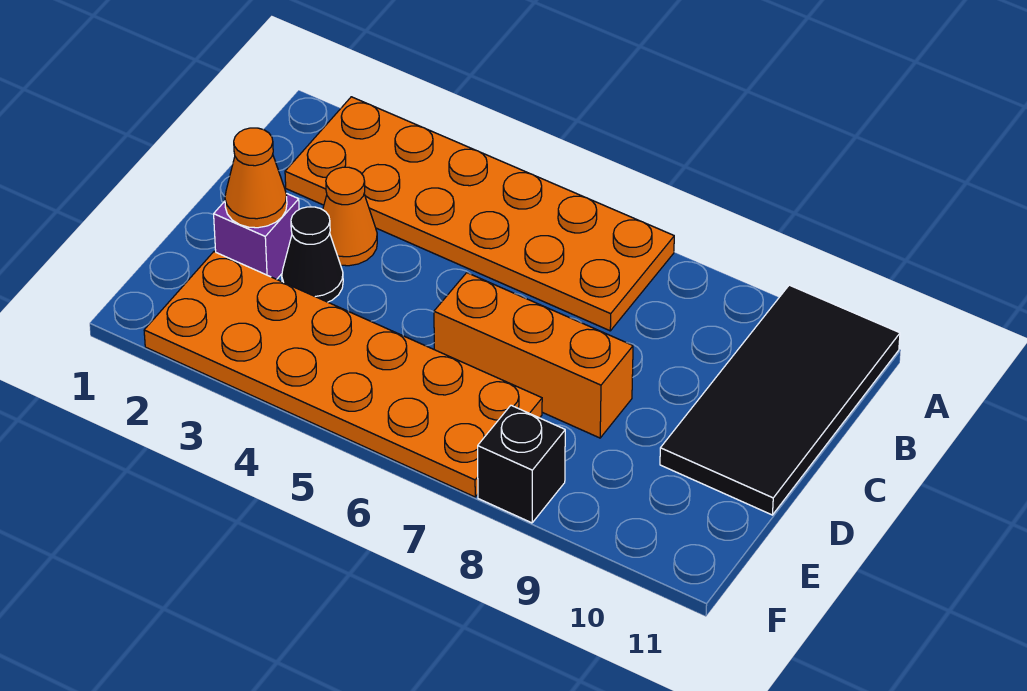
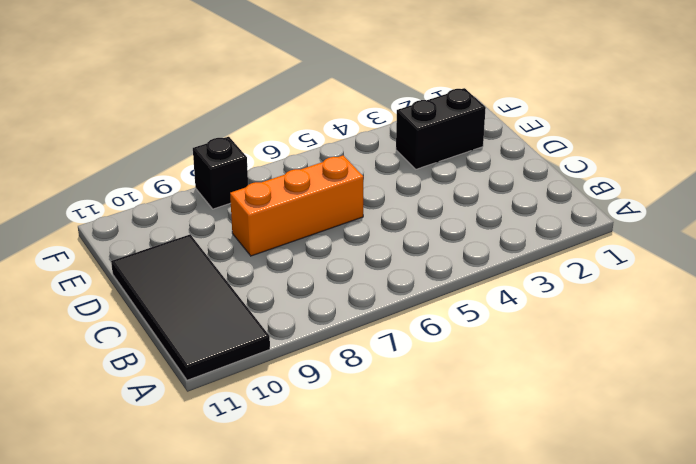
black brick E2:E3 level 1 -> orange plate E2:F7 level 1
none -> orange plate A2:B7 level 1
none -> orange cone C3 level 1

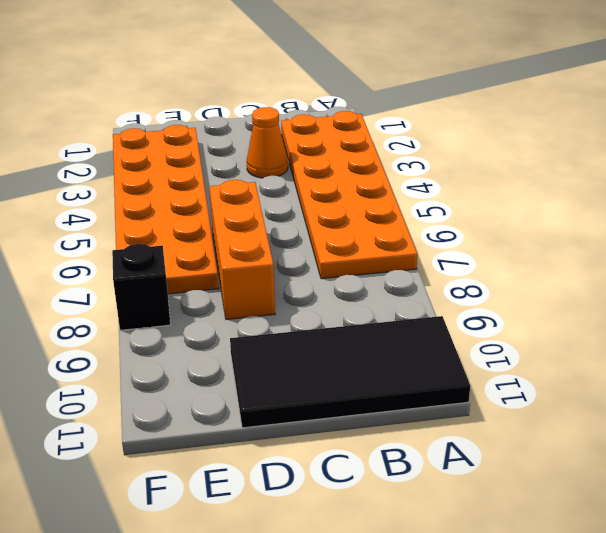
none -> purple brick D2 level 1
none -> black cone D3 level 1

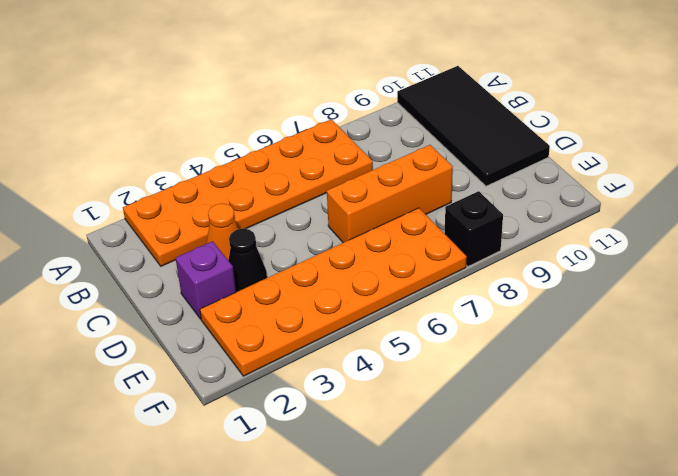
none -> orange cone D2 level 2

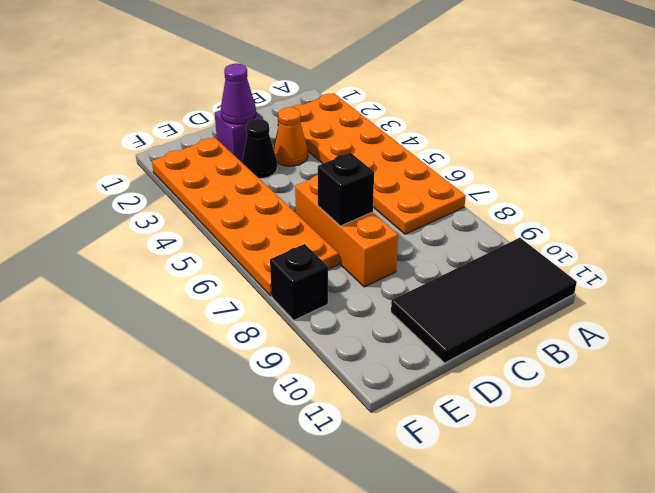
purple cone D2 level 2 -> orange cone D2 level 2
black brick D7 level 2 -> none

